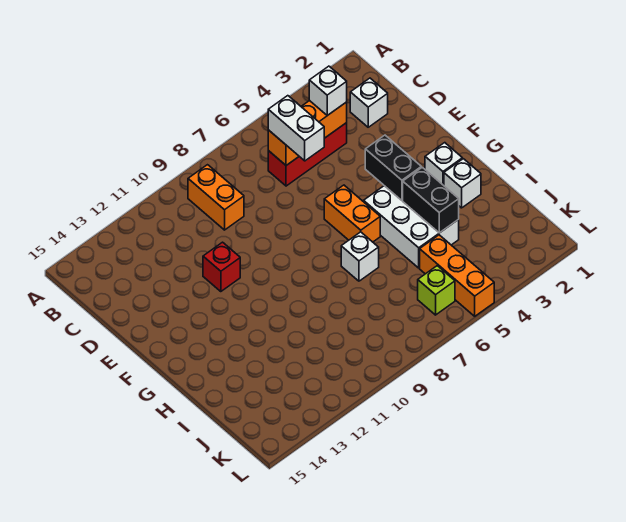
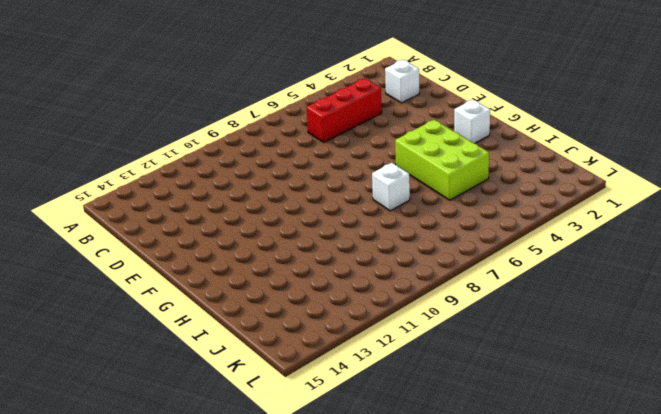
lime brick G4:I5 level 1 -> white brick G4:I5 level 1
none -> orange brick B9:C9 level 1
none -> red brick E11 level 1
none -> orange brick F6:G6 level 1

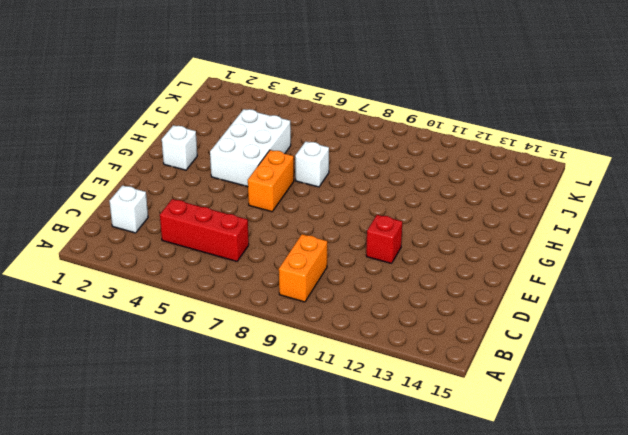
none -> white brick H2 level 1
none -> orange brick J5:L5 level 1
none -> lime brick K6 level 1

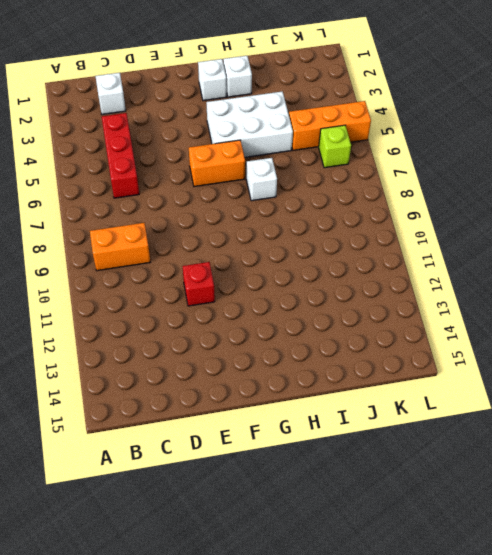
none -> orange brick C4:C6 level 2
none -> black brick F4:G4 level 2
none -> black brick H4:I4 level 2

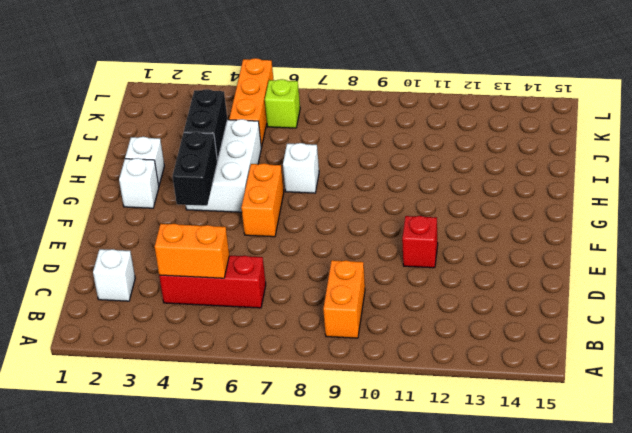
orange brick C4:C5 level 2 -> orange brick C4:C6 level 2
none -> white brick C4 level 3
none -> white brick C6:D6 level 3

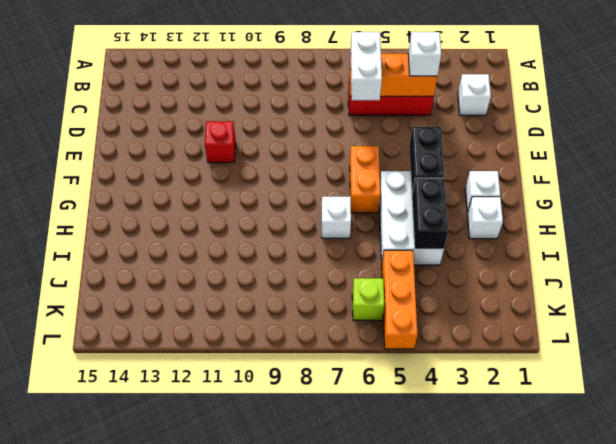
none -> orange brick B9:C9 level 1

